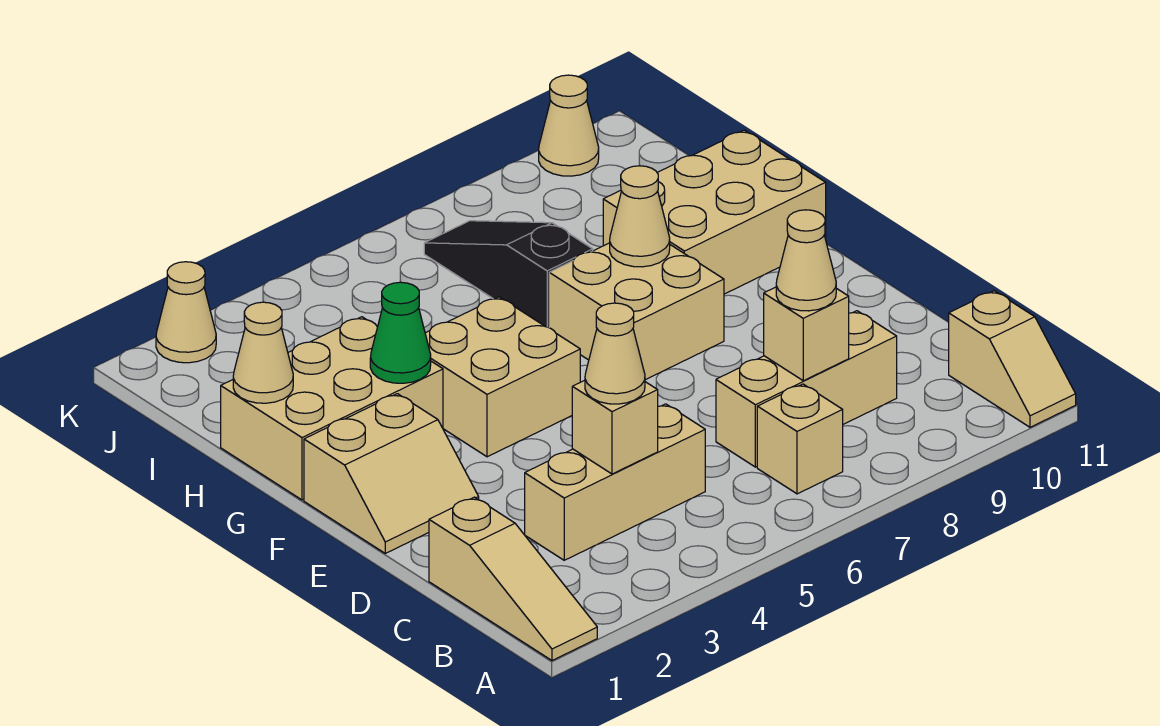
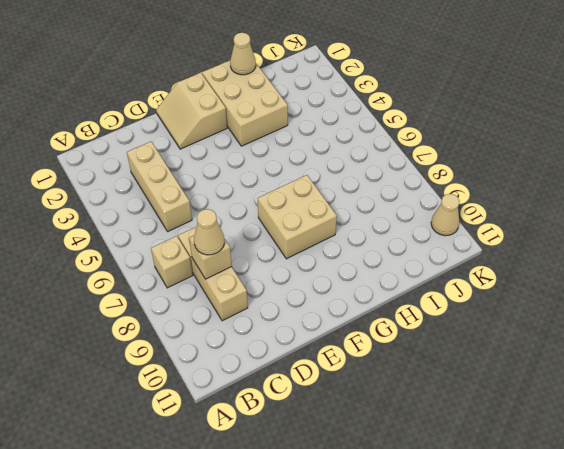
none -> tan slope A1:C1 level 1 top C
none -> tan slope A11:B11 level 1 top B
none -> tan brick F4:G5 level 1

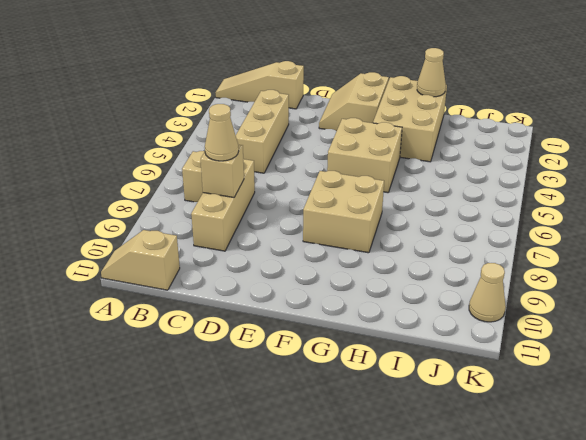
none -> tan brick G9:H11 level 1
none -> black slope H7:J7 level 1 top H
none -> tan cone K2 level 1

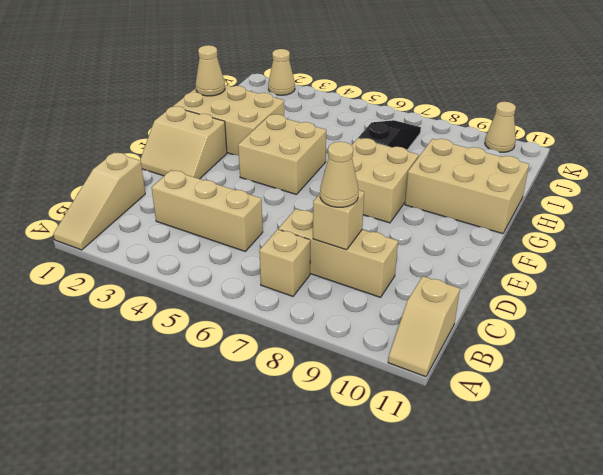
none -> tan brick C4 level 2
none -> green cone G3 level 2
none -> tan cone G8 level 2

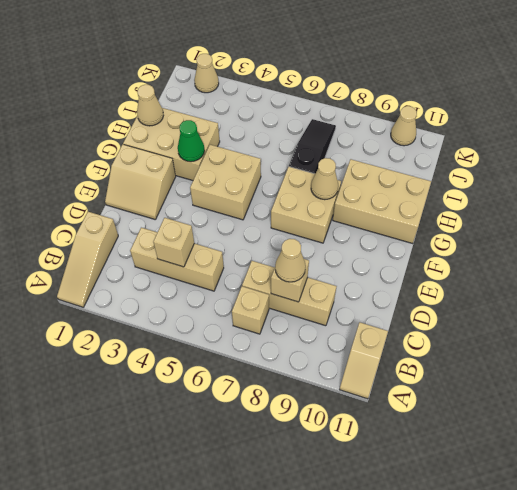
none -> tan cone C4 level 3

